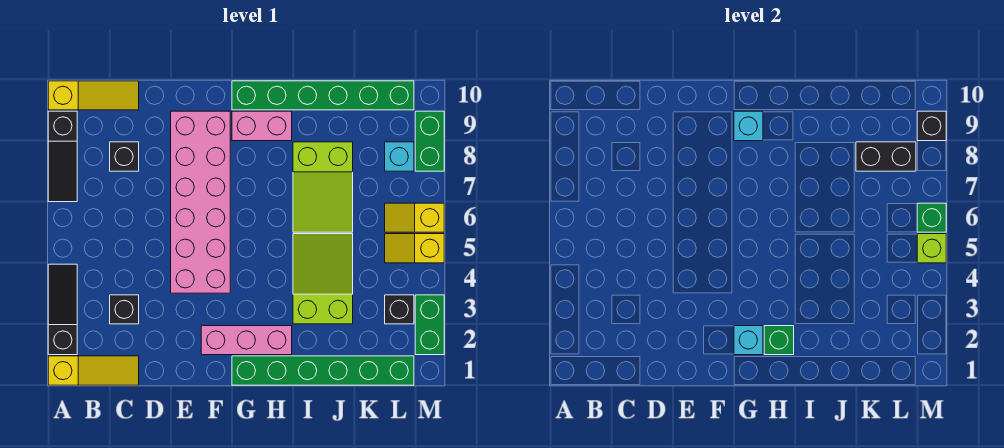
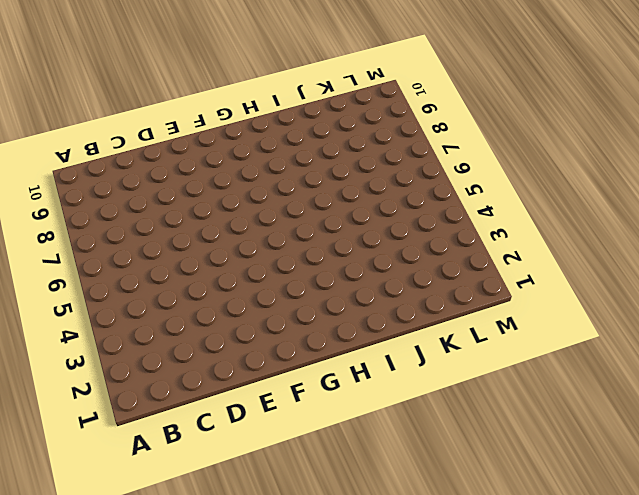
none -> yellow slope A1:C1 level 1 top A
none -> black slope A2:A4 level 1 top 2
none -> black slope A7:A9 level 1 top 9

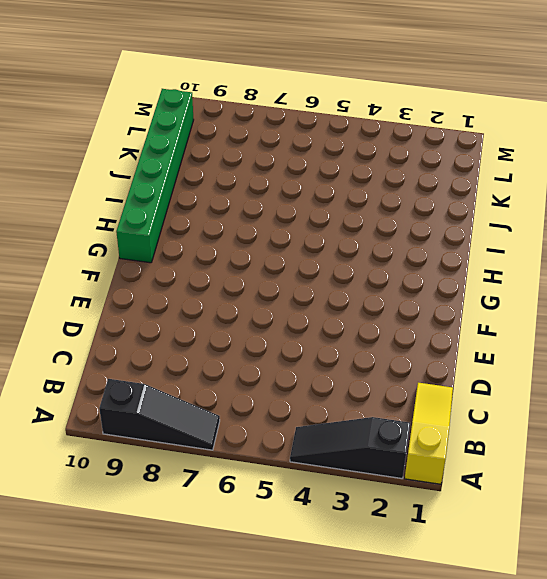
none -> yellow slope A10:C10 level 1 top A
none -> black brick C3 level 1
none -> black brick C8 level 1

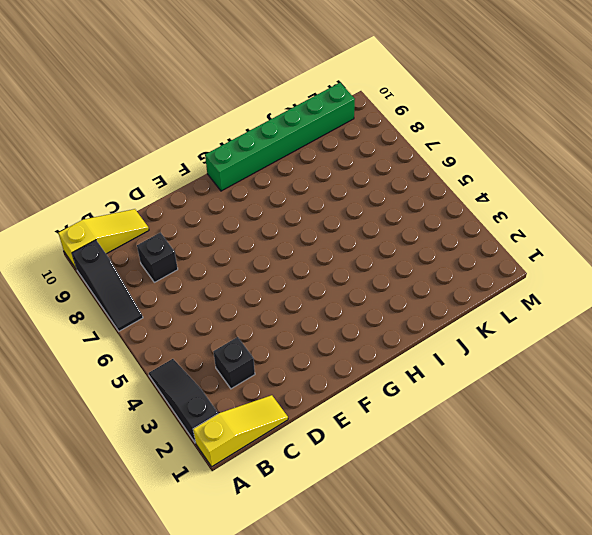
none -> pink brick E4:F9 level 1
none -> pink brick F2:H2 level 1
none -> green brick G1:L1 level 1

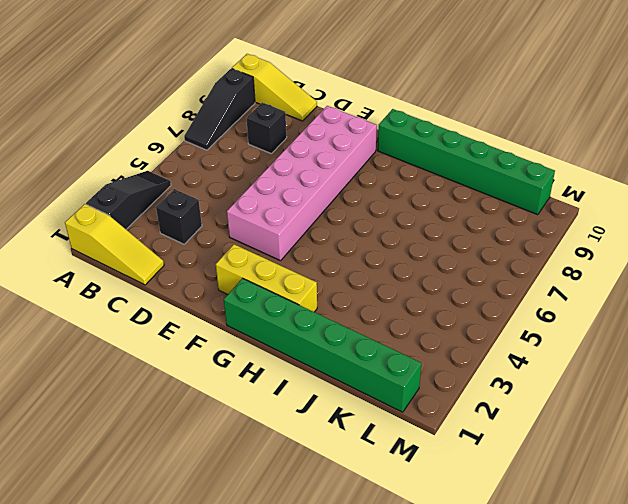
yellow brick F2:H2 level 1 -> pink brick F2:H2 level 1
none -> pink brick G9:H9 level 1
none -> lime slope I3:J5 level 1 top 3
none -> lime slope I6:J8 level 1 top 8

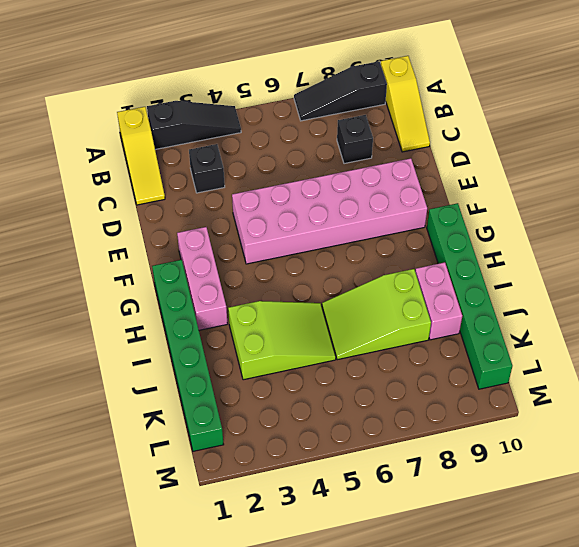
pink brick I9:J9 level 1 -> pink brick G9:H9 level 1
none -> black brick L3 level 1
none -> yellow slope L5:M5 level 1 top M
none -> yellow slope L6:M6 level 1 top M

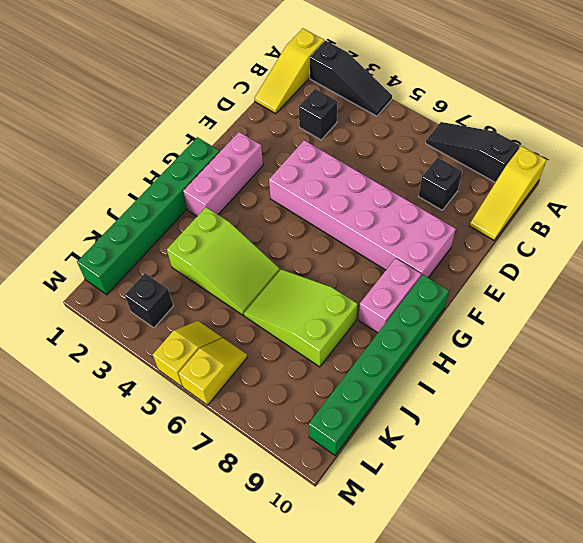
none -> cyan brick L8 level 1
none -> green brick M2:M3 level 1
none -> green brick M8:M9 level 1

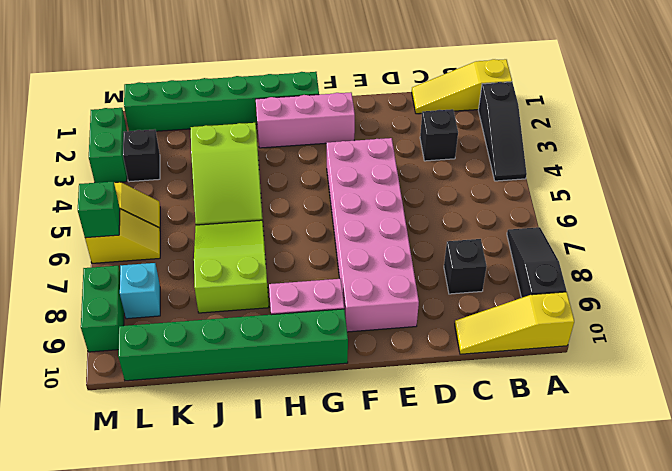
none -> cyan brick G2 level 2
none -> cyan brick G9 level 2
none -> green brick H2 level 2

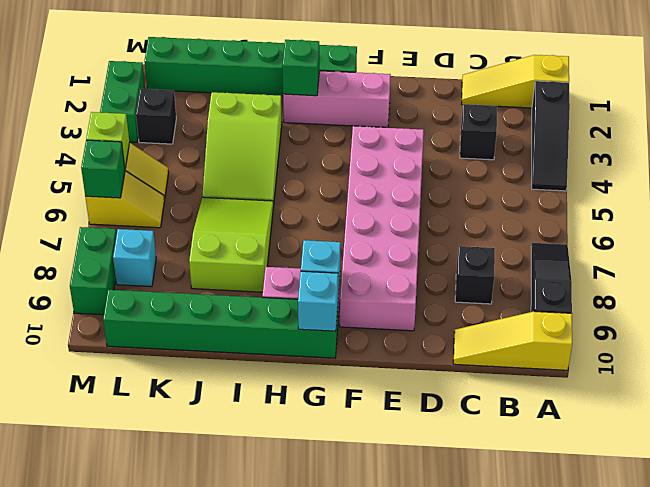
cyan brick G10 level 2 -> cyan brick G2 level 2
none -> black brick K8:L8 level 2
none -> black brick M9 level 2

